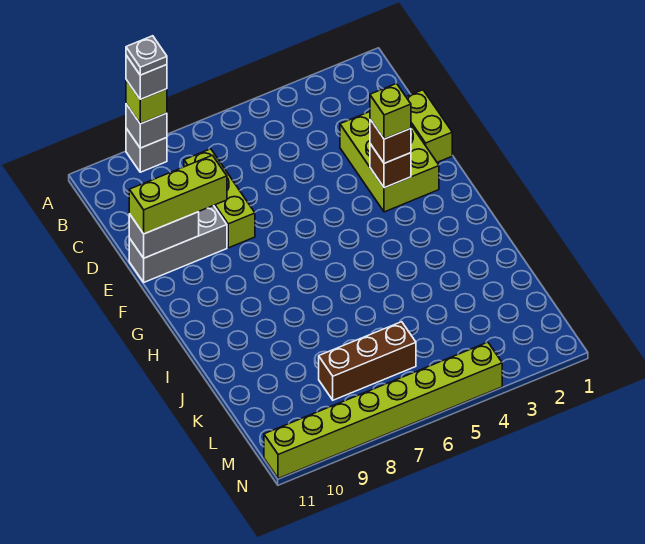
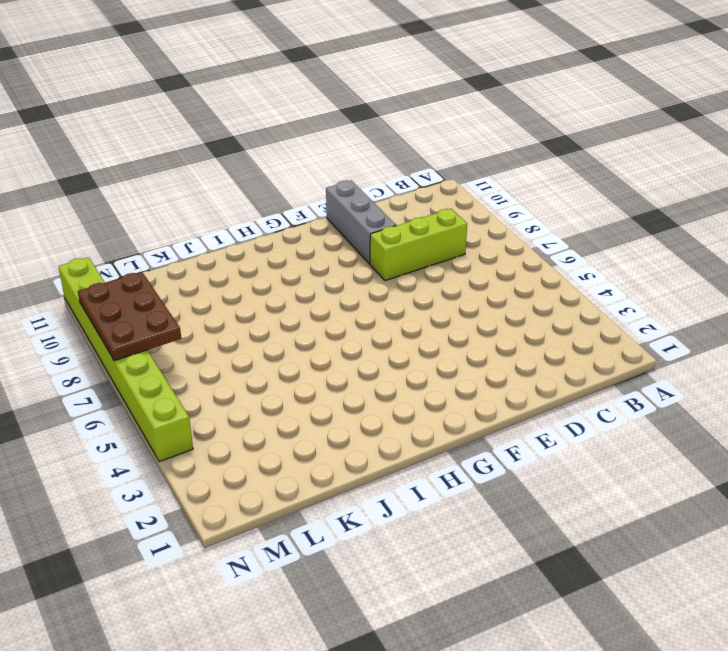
brown plate M7:N9 level 2 -> none
none -> grey brick A9 level 1
none -> lime brick D1:E1 level 1
none -> lime brick D2:F3 level 1

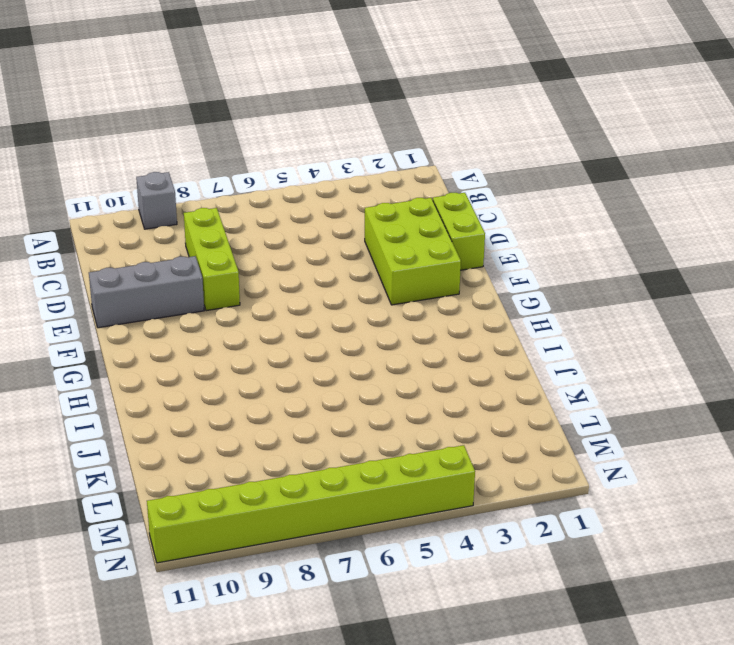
none -> brown brick L6:L8 level 1
none -> grey brick A9 level 2
none -> grey brick E10:E11 level 2

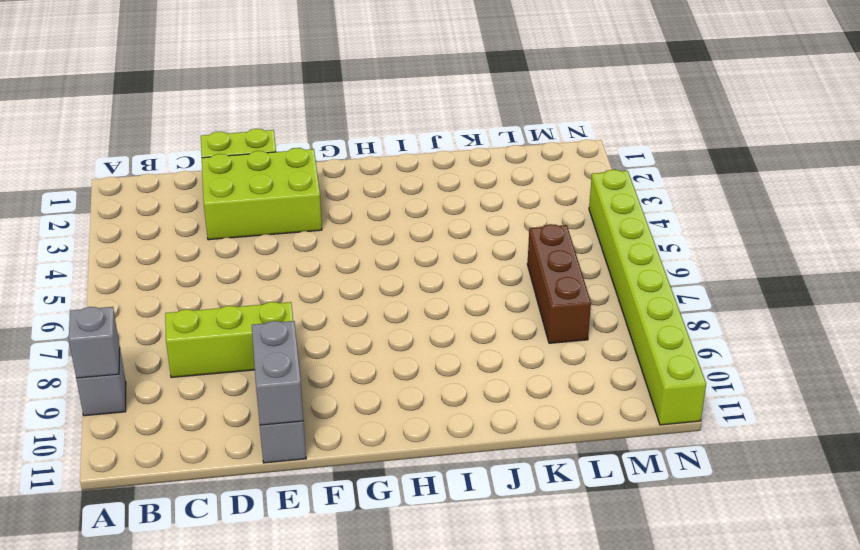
none -> brown brick F3 level 2
none -> lime brick A9 level 3
none -> lime brick E9:E11 level 3

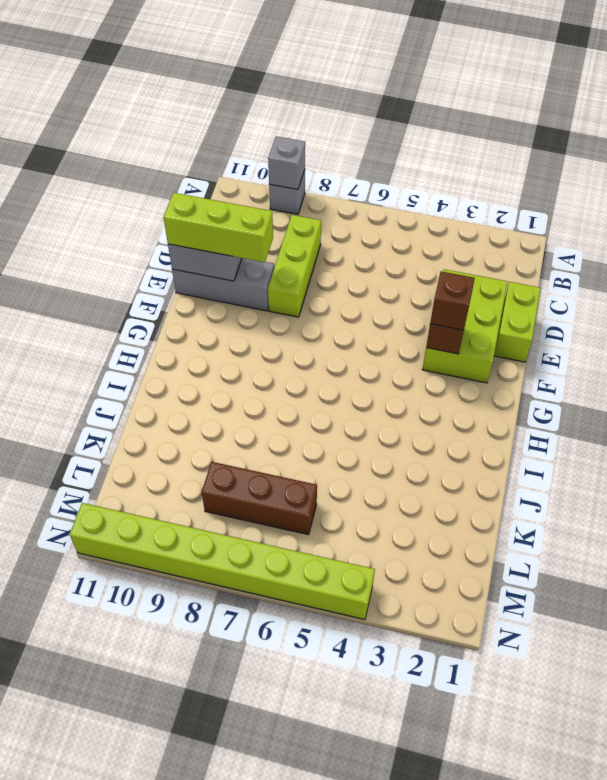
none -> lime brick A9 level 3
none -> grey brick A9 level 4
none -> lime brick F3 level 4

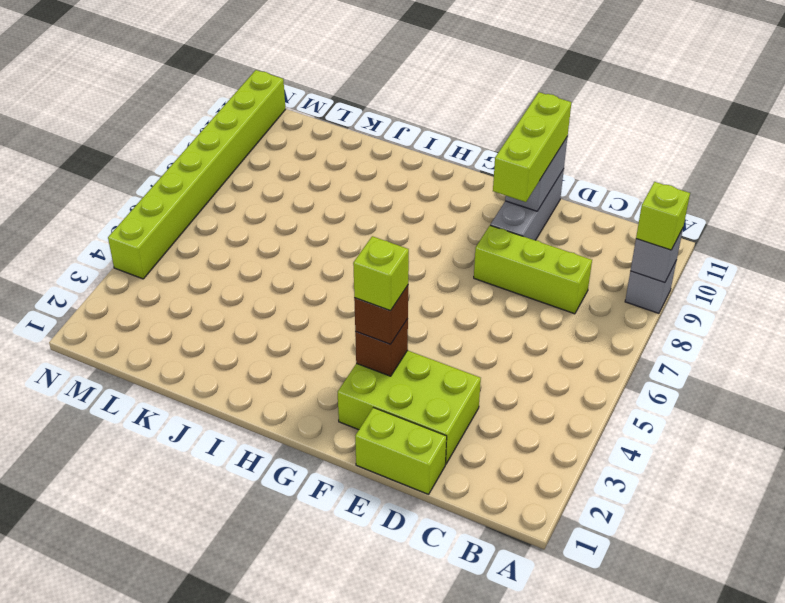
none -> brown brick L6:L8 level 1
none -> grey brick A9 level 4
none -> grey plate A9 level 5

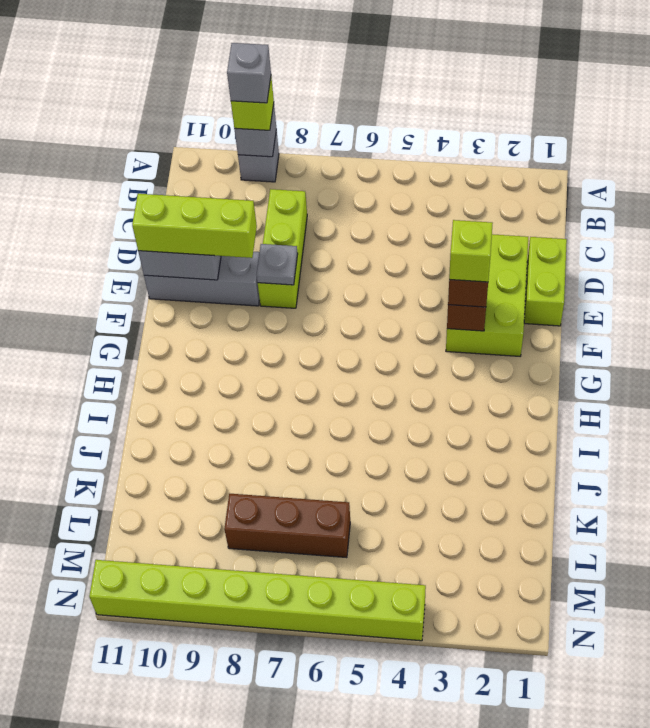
grey plate E8 level 2 -> grey plate A9 level 5

